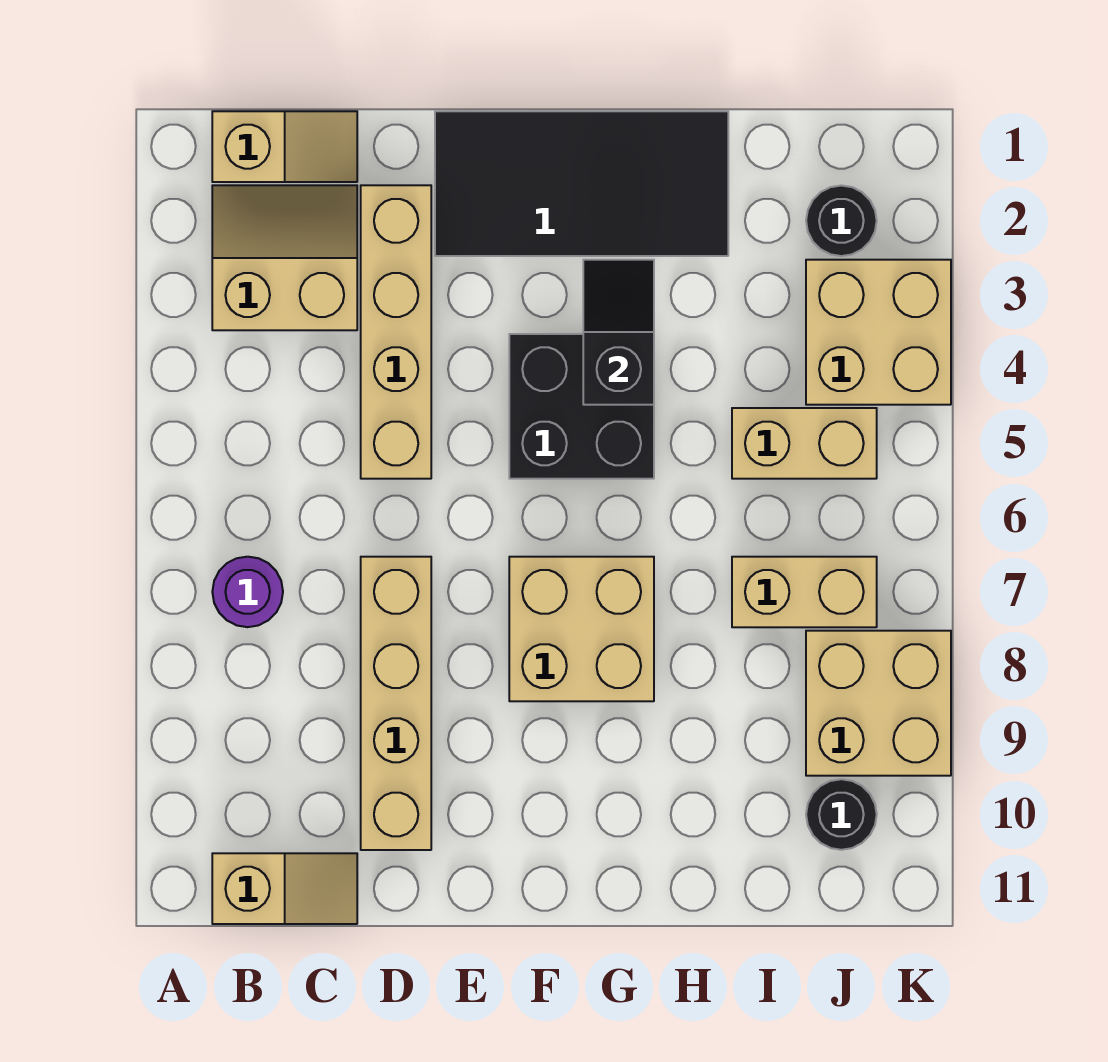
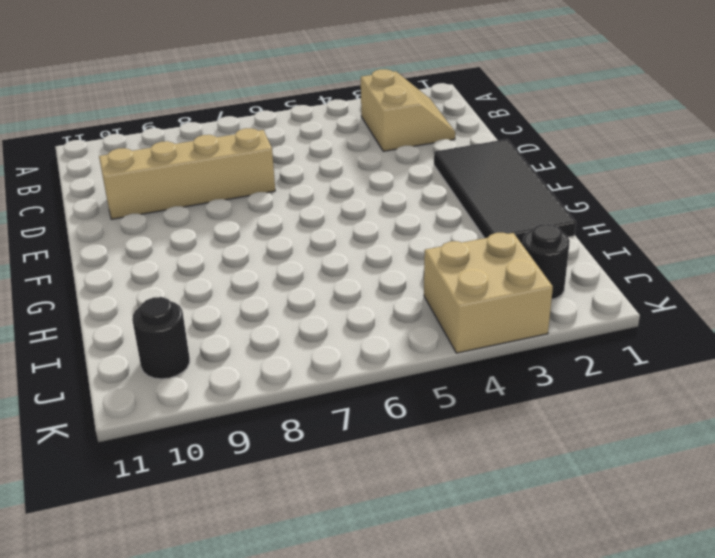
none -> tan slope B1:C1 level 1 top B
none -> purple round brick B7 level 1
none -> tan slope B11:C11 level 1 top B

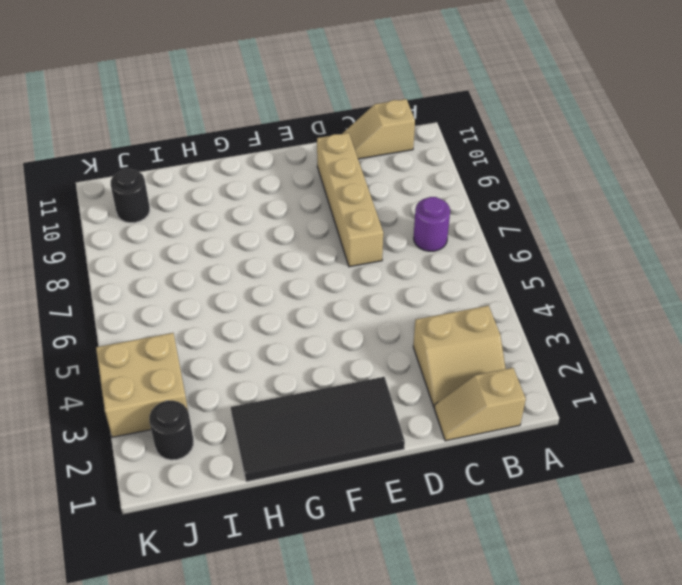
none -> tan brick D2:D5 level 1
none -> black brick F4:G5 level 1
none -> tan brick F7:G8 level 1

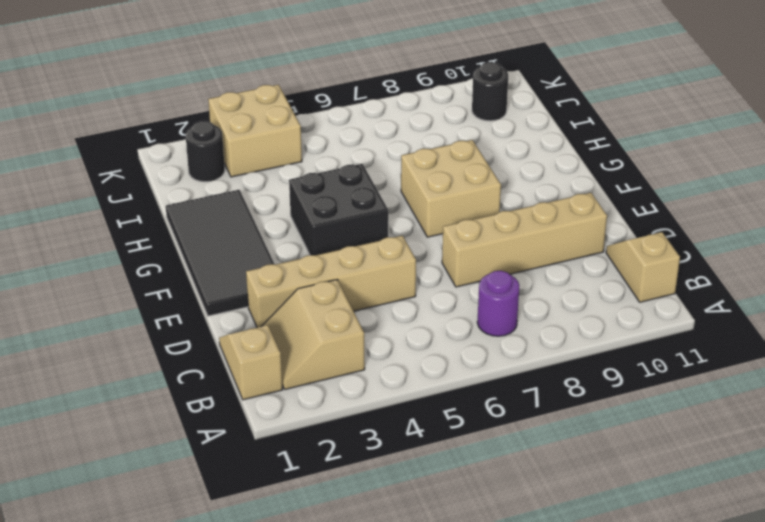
none -> tan brick I5:J5 level 1
none -> tan brick I7:J7 level 1
none -> tan brick J8:K9 level 1

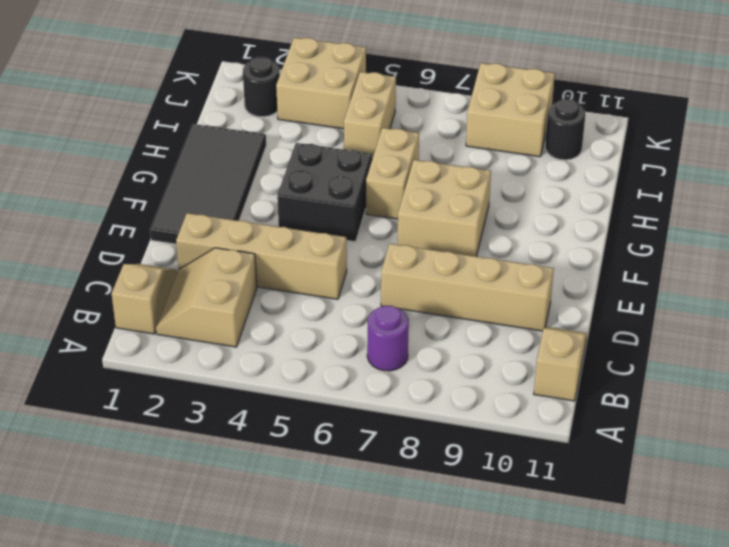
tan brick G6:H6 level 1 -> tan brick I7:J7 level 1
none -> black slope G3:G4 level 2 top 4

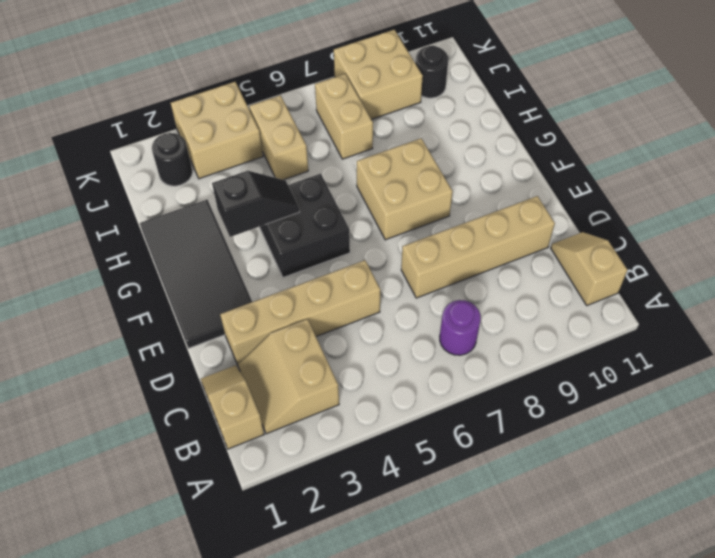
black slope G3:G4 level 2 top 3 -> black slope G3:G4 level 2 top 4

